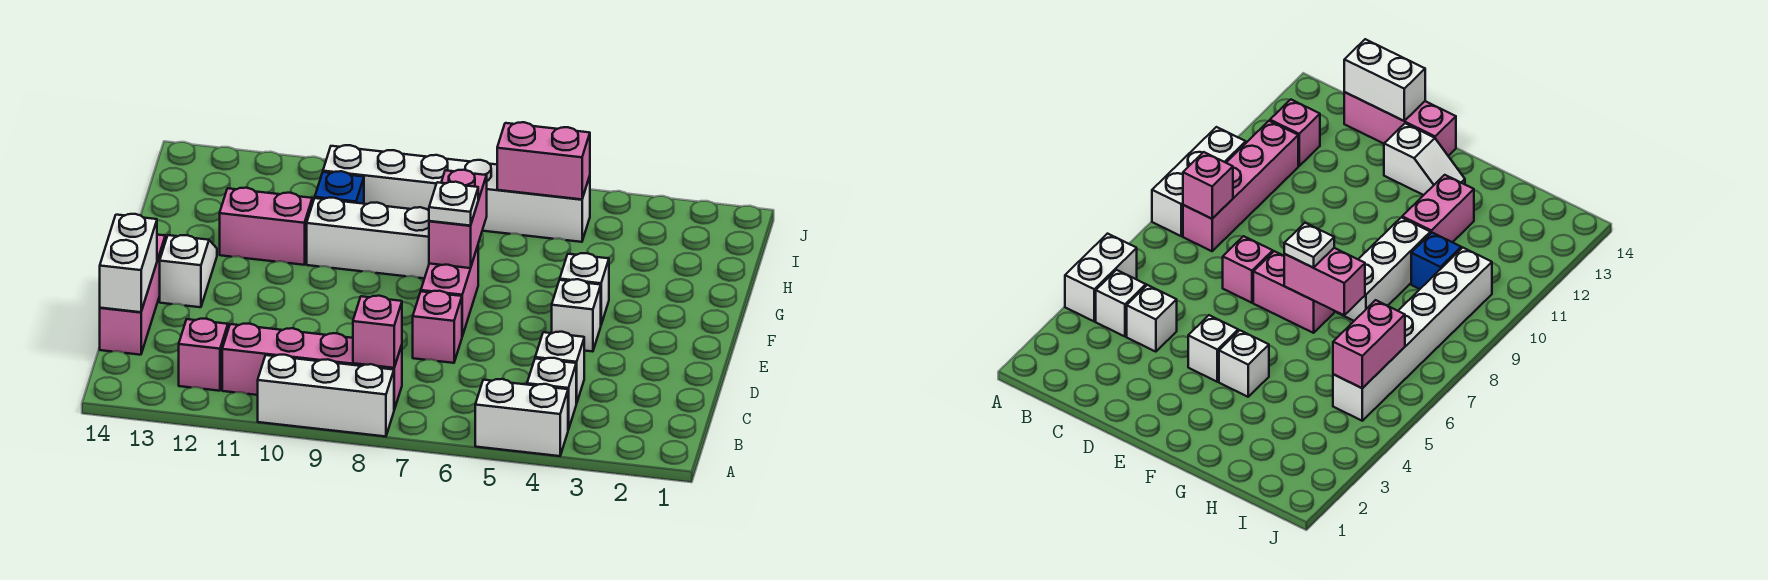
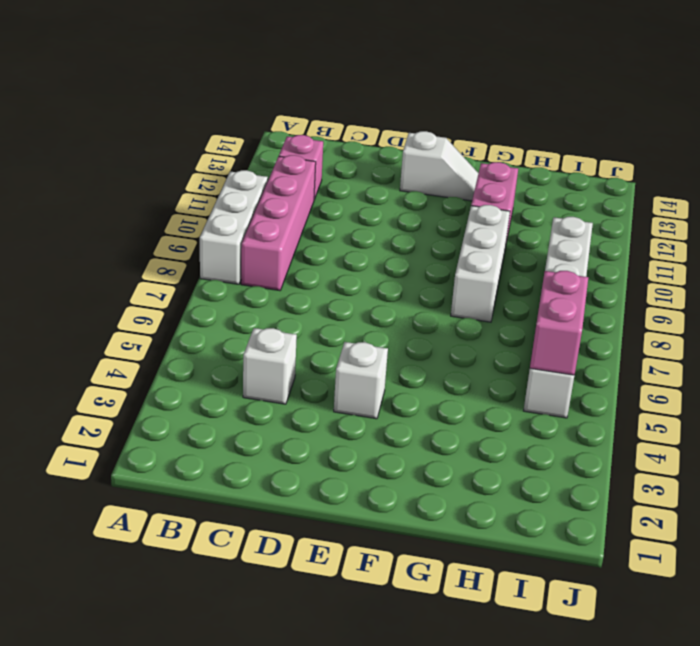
none -> white brick A4:A5 level 1
none -> white brick B4 level 1
none -> pink brick C14:E14 level 1

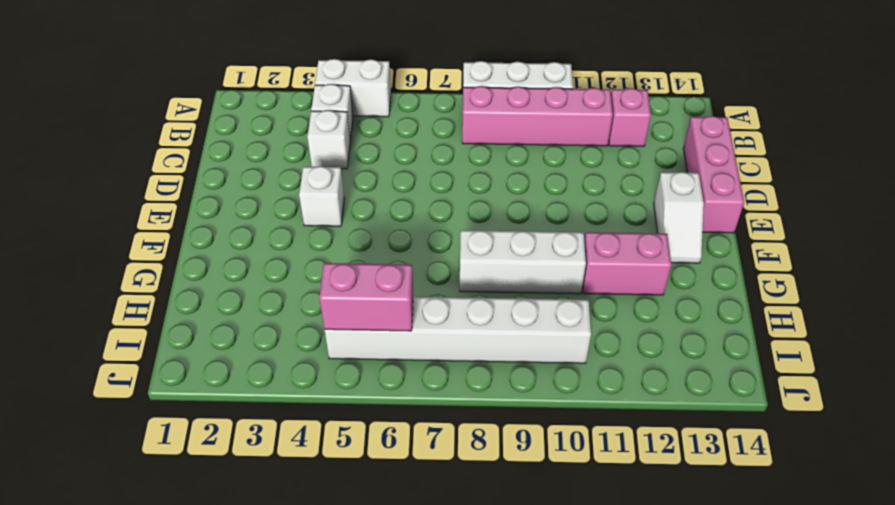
none -> pink brick D7 level 1
none -> pink brick E7:F7 level 1
none -> white brick F4 level 1

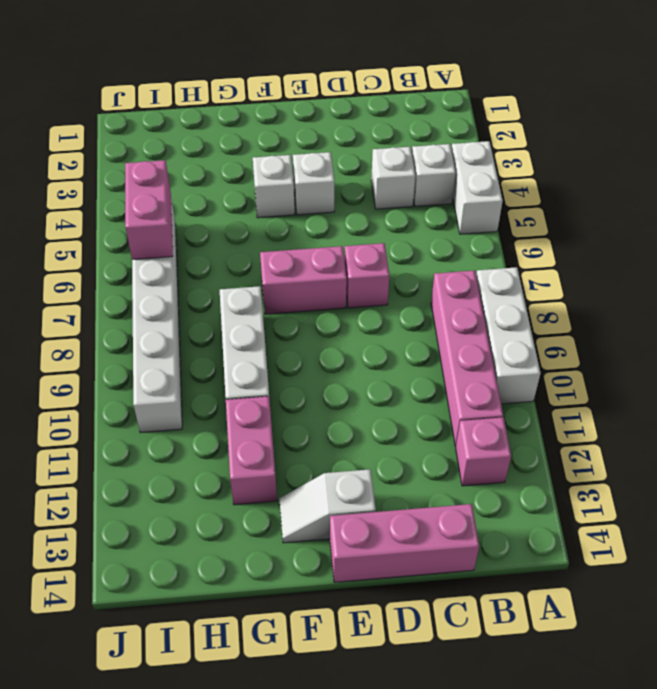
none -> blue brick H10 level 1
none -> pink brick B8 level 2
none -> white brick C14:D14 level 2

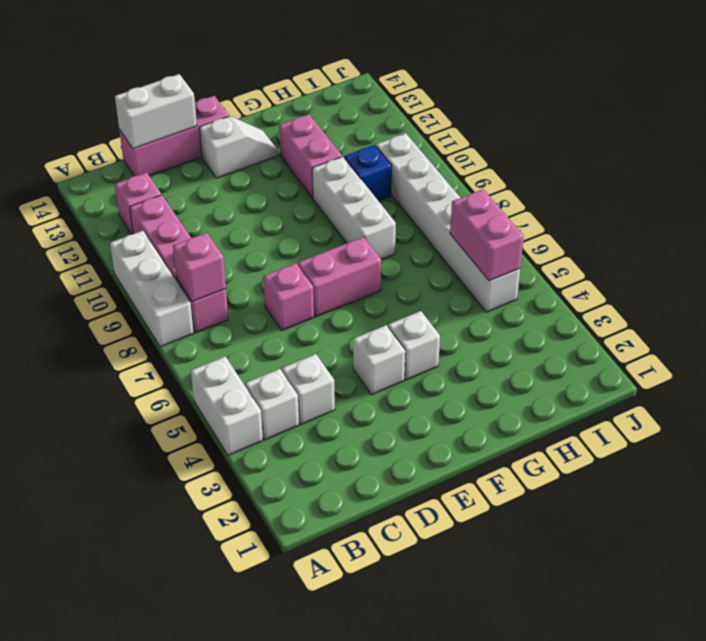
none -> pink brick F7:G7 level 2
none -> white plate F7 level 3

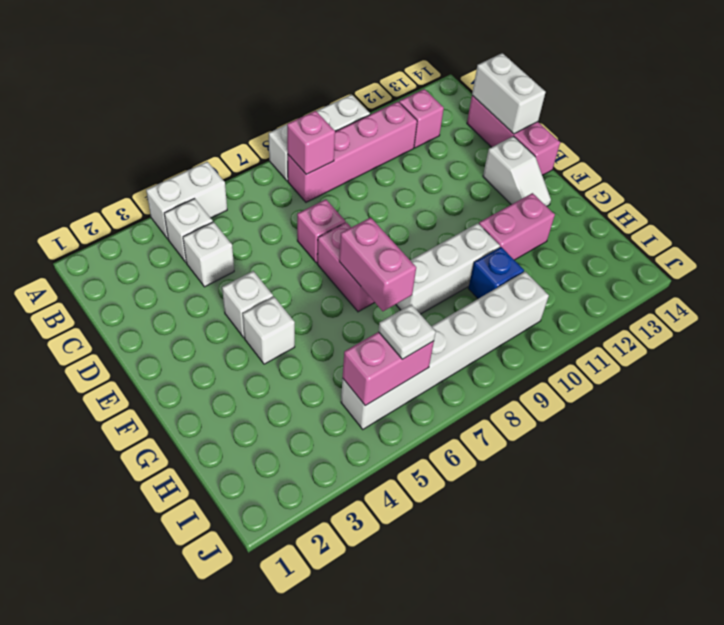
white plate I6 level 3 -> white plate F7 level 3

